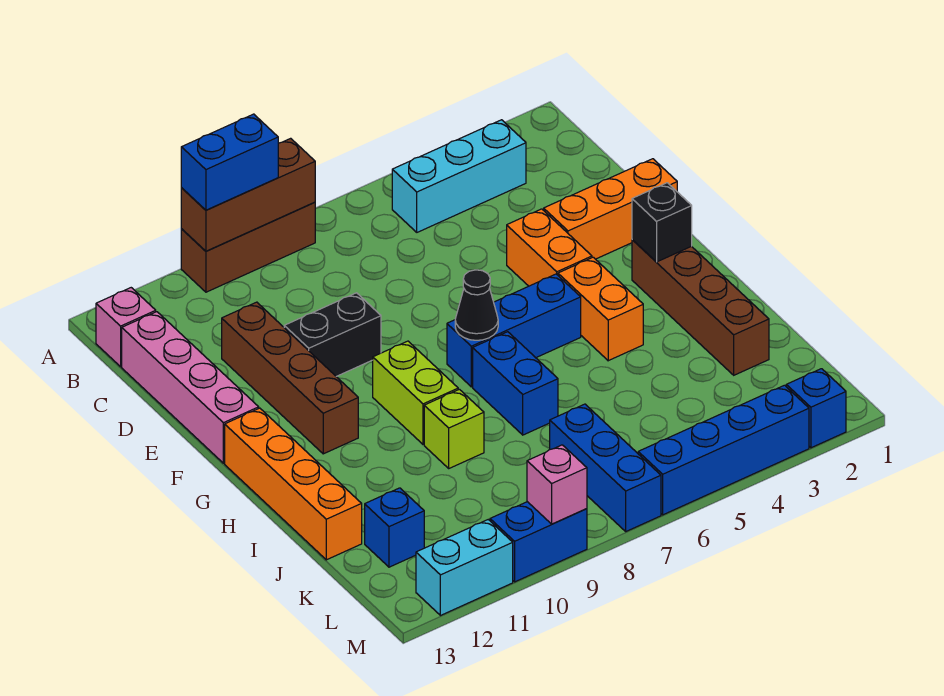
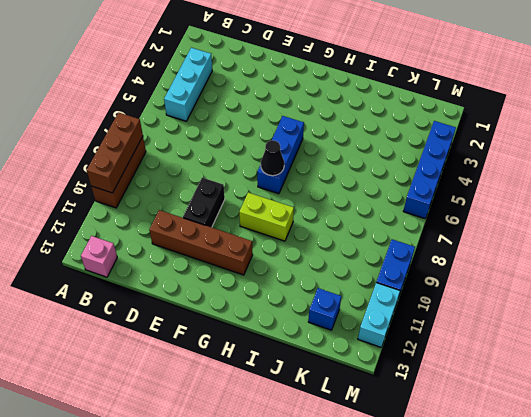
none -> pink brick C13:F13 level 1
none -> orange brick E1:E3 level 1
none -> orange brick E4:F4 level 1

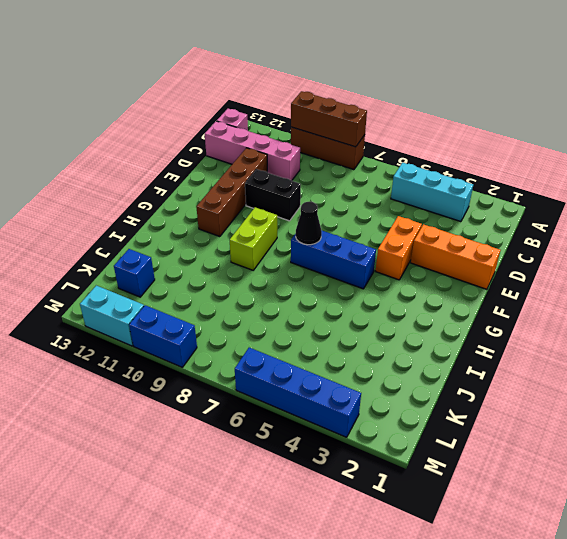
pink brick C10:C13 level 1 -> pink brick C13:F13 level 1
none -> brown brick G2:J2 level 1
none -> orange brick G4:H4 level 1
none -> orange brick G13:J13 level 1

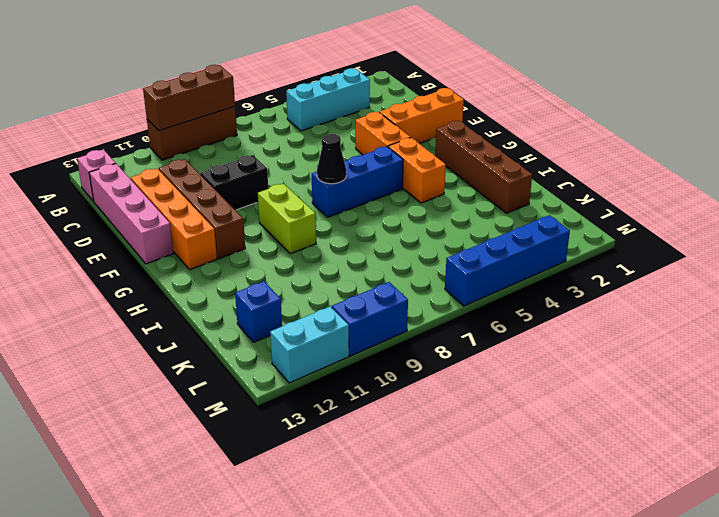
orange brick D12:G12 level 1 -> orange brick G13:J13 level 1
none -> blue brick H7:I7 level 1
none -> lime brick I9 level 1
none -> blue brick K7:M7 level 1

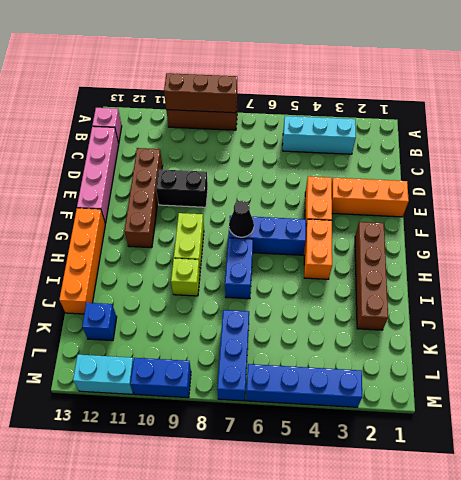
none -> blue brick M2 level 1
none -> black brick G2 level 2
none -> pink brick M9 level 2

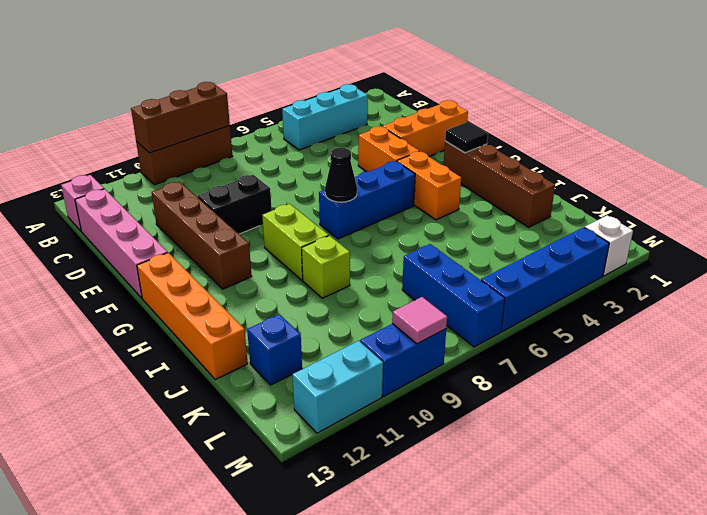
black tile G2 level 2 -> black brick G2 level 2
white brick M2 level 1 -> blue brick M2 level 1
pink tile M9 level 2 -> pink brick M9 level 2
none -> blue brick H7:I7 level 1
none -> blue brick A9:A10 level 3

